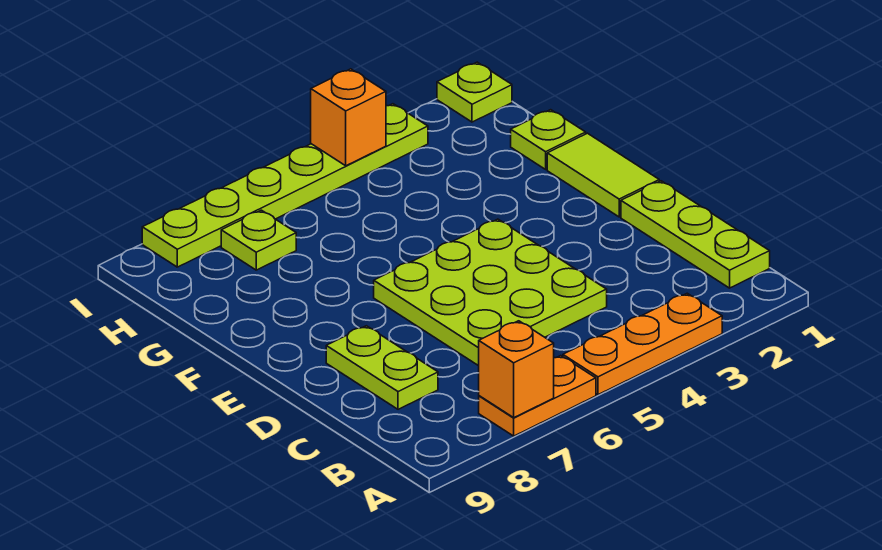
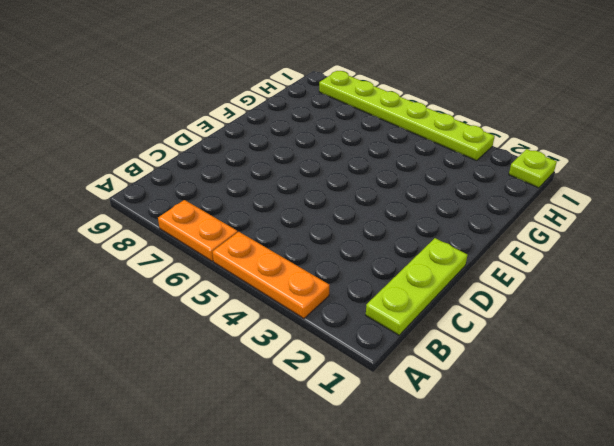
none -> lime plate C4:E6 level 1
none -> lime plate C8:D8 level 1
none -> lime tile E1:F1 level 1

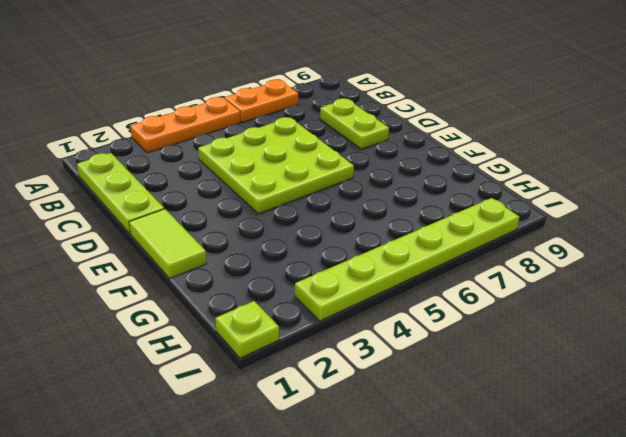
none -> lime plate G1 level 1
none -> lime plate H7 level 1
none -> orange brick A7 level 2

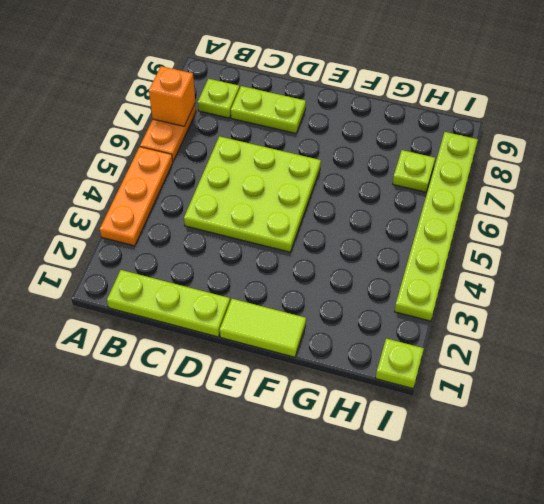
lime plate B8 level 1 -> lime plate G1 level 1
none -> orange brick I4 level 2

